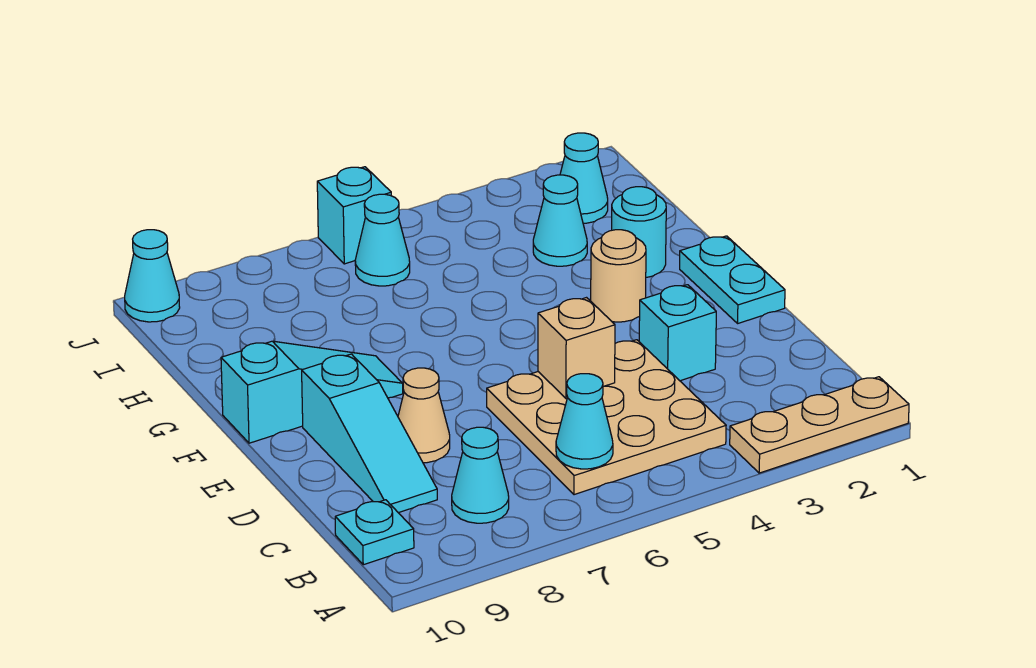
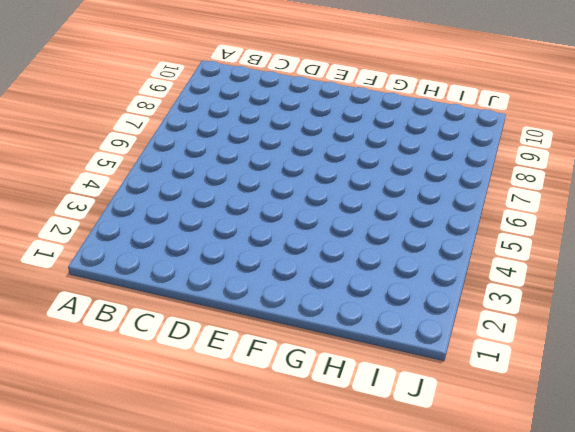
none -> tan plate A1:A3 level 1
none -> tan plate B4:D6 level 1
none -> cyan cone B8 level 1

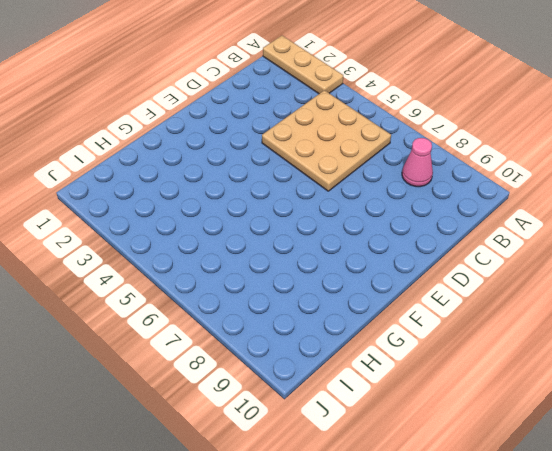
pink cone B8 level 1 -> cyan cone B8 level 1
none -> cyan plate B10 level 1
none -> cyan slope C9:E9 level 1 top E
none -> cyan brick D3 level 1

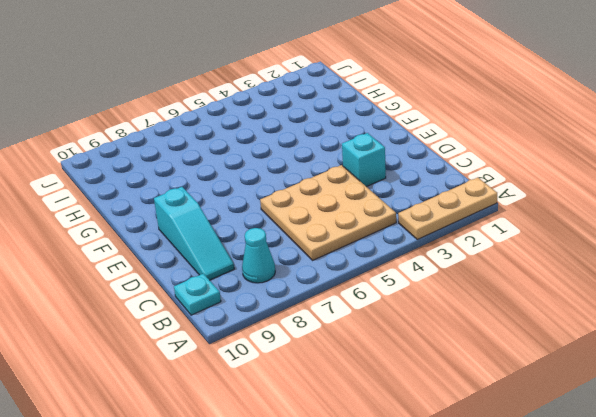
none -> tan cone D8 level 1
none -> cyan plate E1:F1 level 1
none -> tan round brick F3 level 1

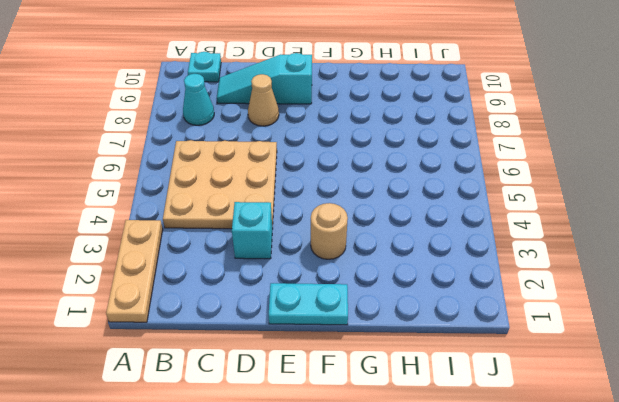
none -> cyan slope F8:F10 level 1 top 10
none -> cyan round brick G2 level 1
none -> cyan cone H3 level 1

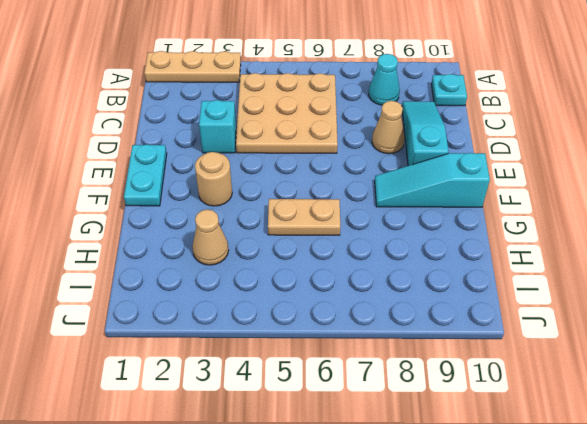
tan plate G5:G6 level 1 -> none
tan cone H3 level 1 -> cyan cone H3 level 1
none -> cyan round brick G2 level 1
none -> cyan cone I2 level 1
none -> cyan cone I6 level 1

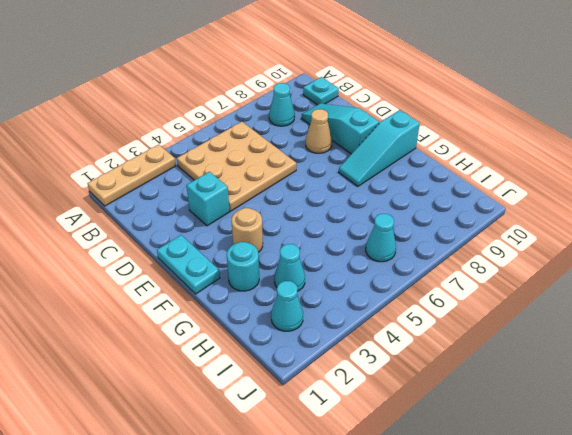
none -> cyan brick J6 level 1
none -> cyan cone J10 level 1
none -> cyan cone B6 level 2

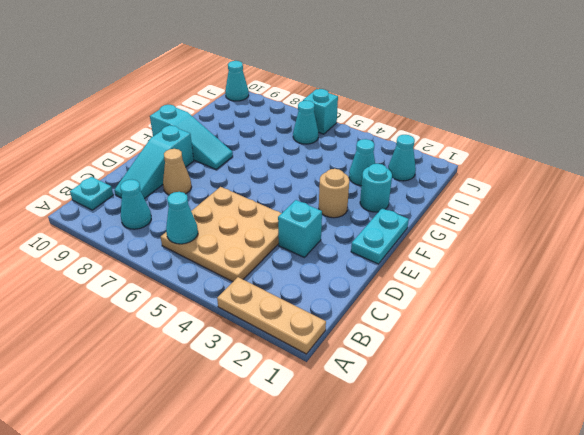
none -> tan brick D5 level 2

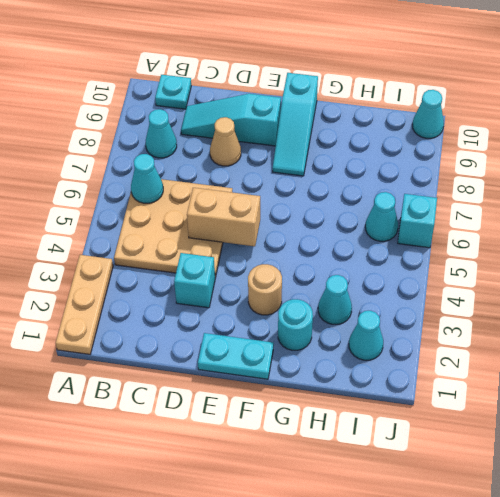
tan brick D5:E5 level 2 -> tan brick D5 level 2

